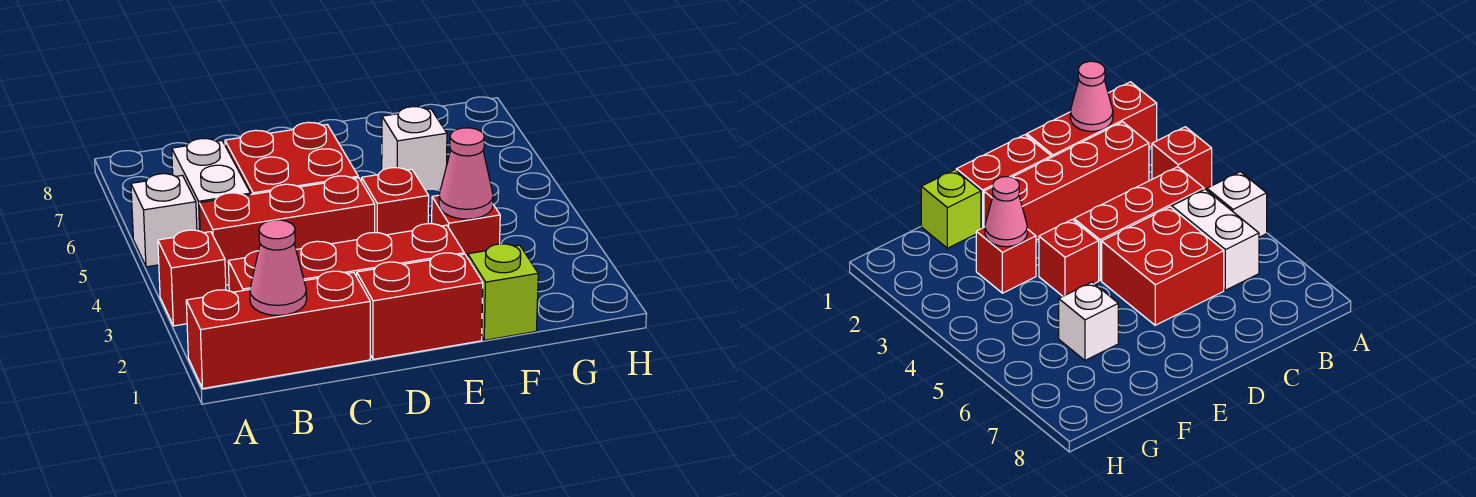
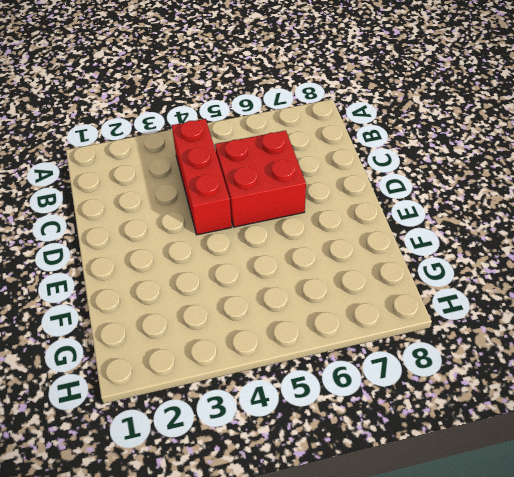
none -> red brick A1:C1 level 1
none -> red brick A3 level 1
none -> white brick A5 level 1

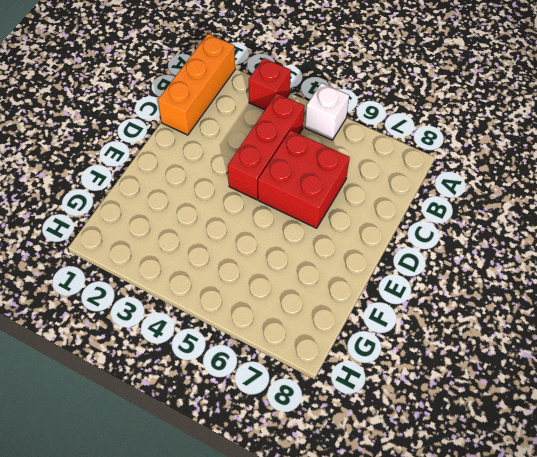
orange brick A1:C1 level 1 -> red brick A1:C1 level 1
none -> red brick B2:E2 level 1
none -> white brick B5:B6 level 1
none -> red brick D1:E1 level 1

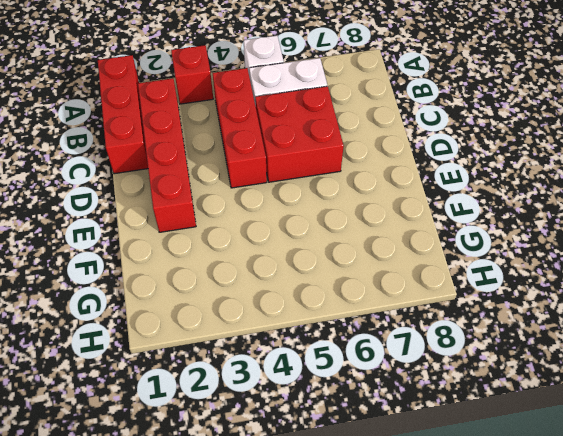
none -> red brick D1:E1 level 1
none -> red brick E4 level 1
none -> lime brick F1 level 1

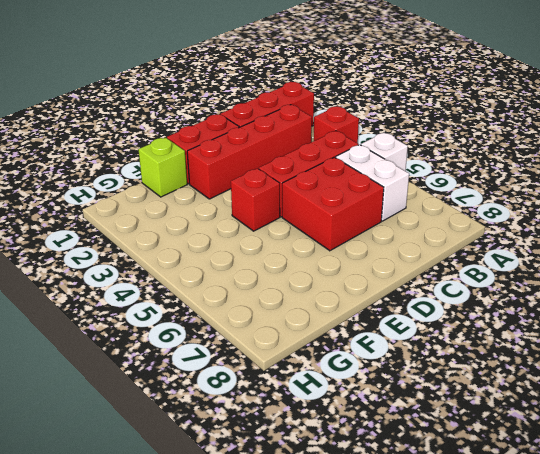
none -> red brick F3 level 1
none -> white brick F6 level 1
none -> pink cone B1 level 2

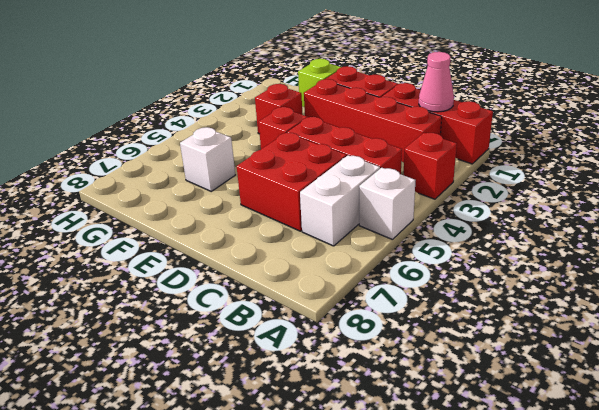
none -> pink cone F3 level 2

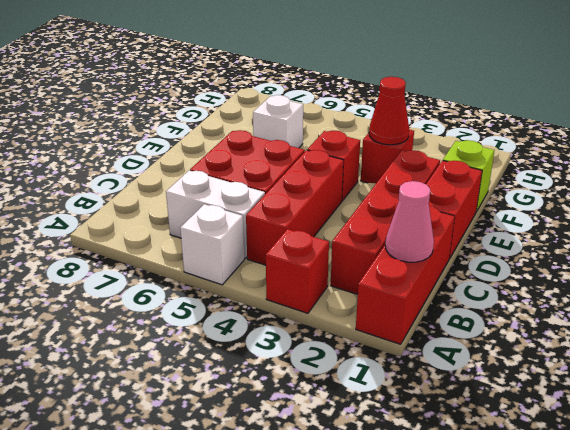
red cone F3 level 2 -> pink cone F3 level 2

